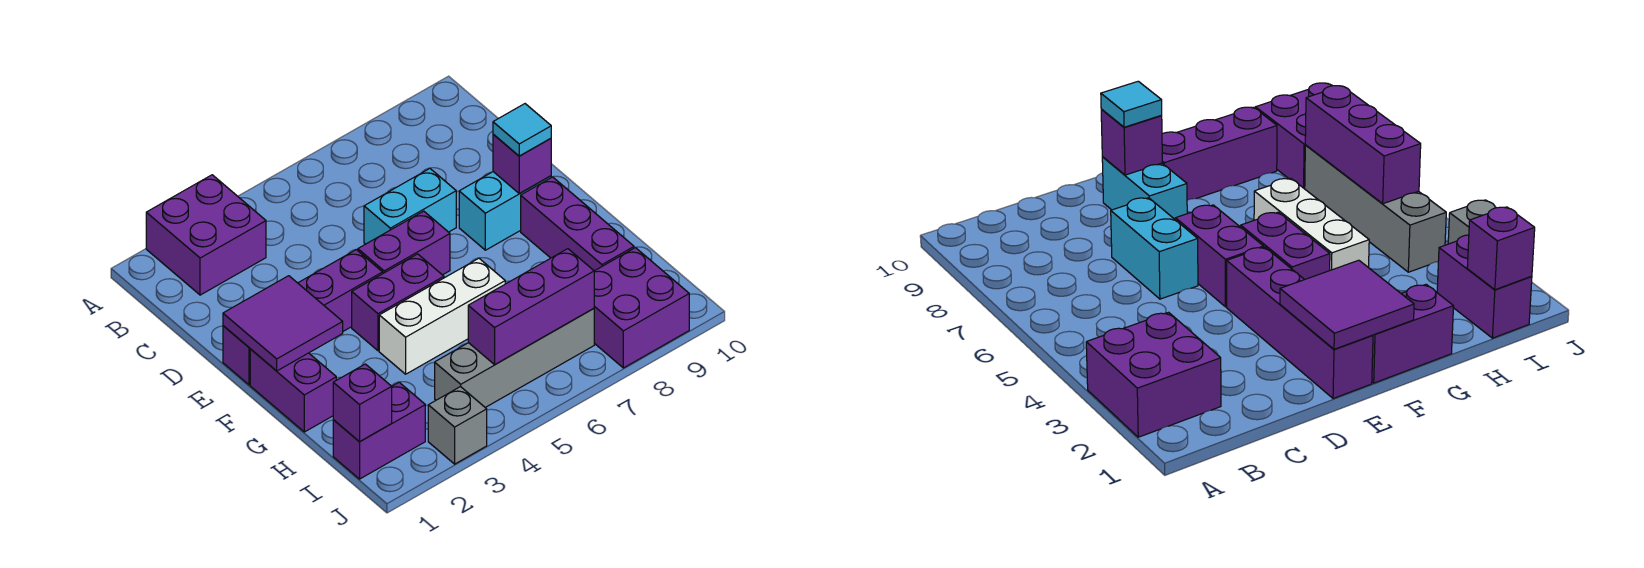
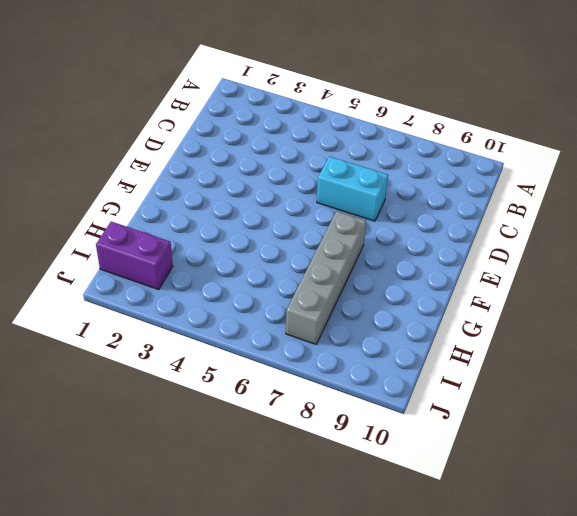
grey brick F7:I7 level 1 -> grey brick I4:I7 level 1
none -> purple brick A2:B3 level 1
none -> purple brick E1:E4 level 1
none -> purple brick E5:E6 level 1

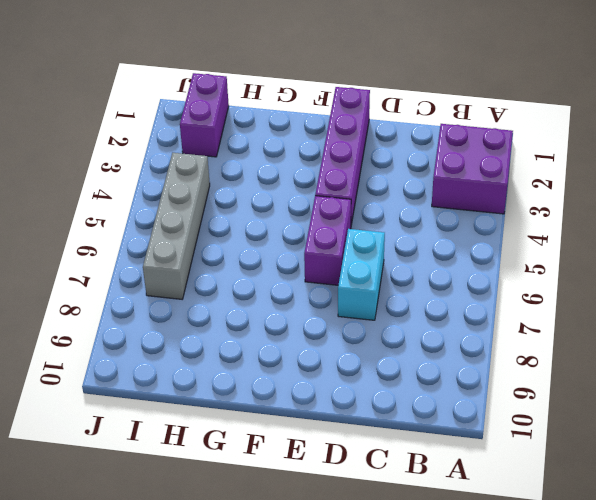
none -> cyan brick E8:E9 level 1
none -> purple brick F1:G1 level 1
none -> purple brick F4:F5 level 1

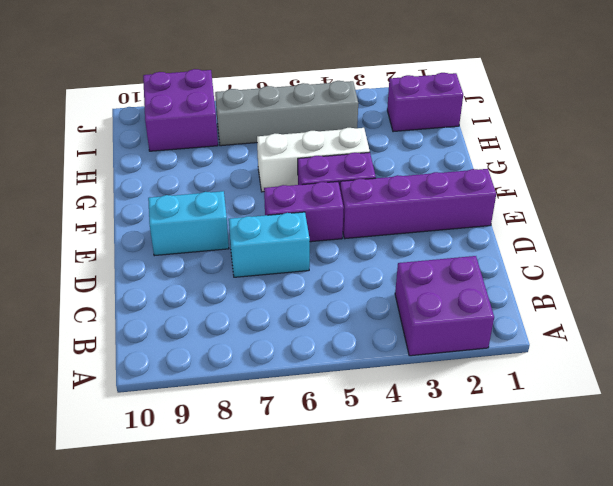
none -> purple brick F1:G1 level 1
none -> purple brick F9:H9 level 1
none -> grey brick J3 level 1

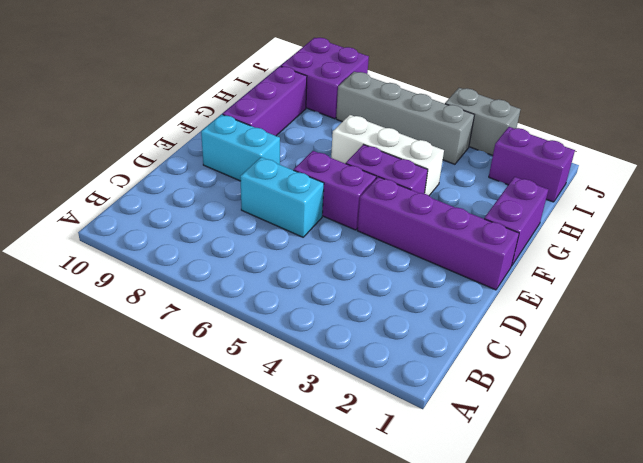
grey brick J3:J4 level 1 -> grey brick J3 level 1
none -> purple brick A2:B3 level 1
none -> purple tile E1:F2 level 2
none -> purple brick E9 level 2

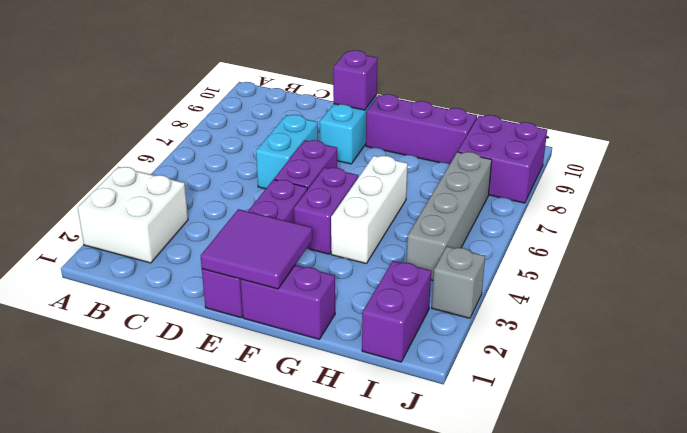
white brick A2:B3 level 1 -> purple brick A2:B3 level 1
none -> purple brick I1 level 2
none -> purple brick I5:I7 level 2
none -> cyan tile E9 level 3

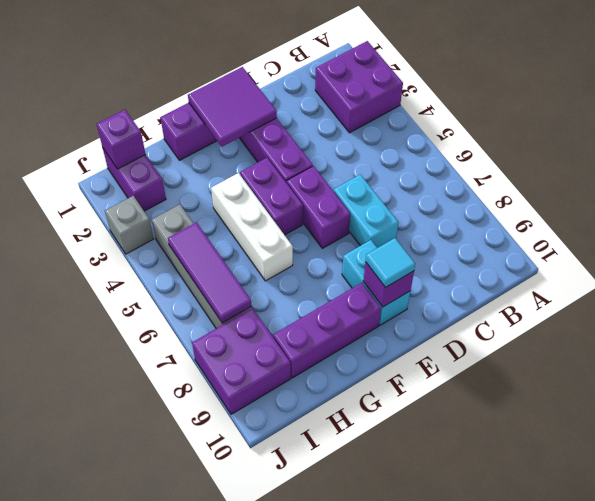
purple tile I5:I7 level 2 -> purple brick I5:I7 level 2

